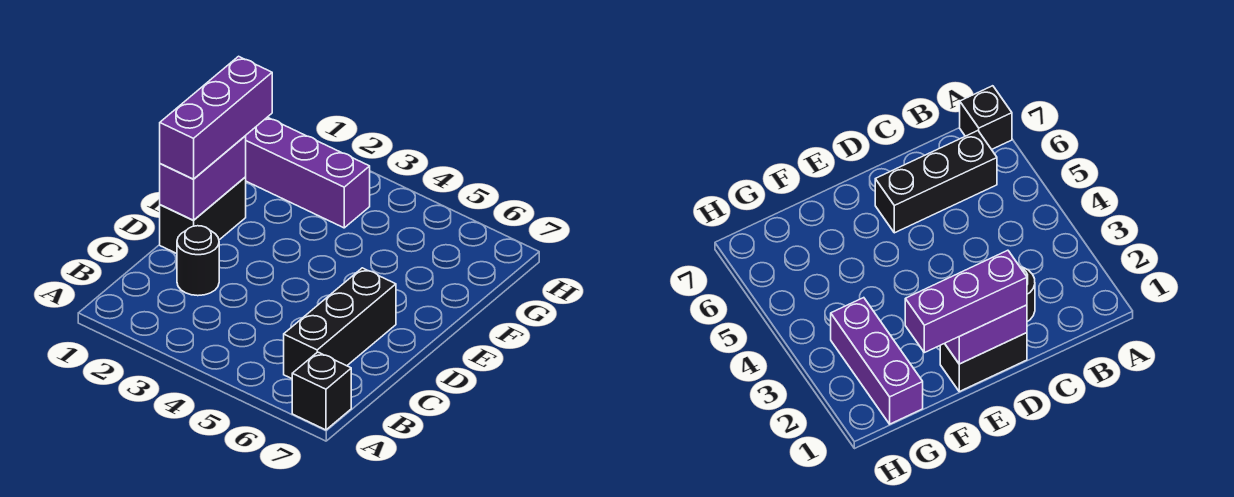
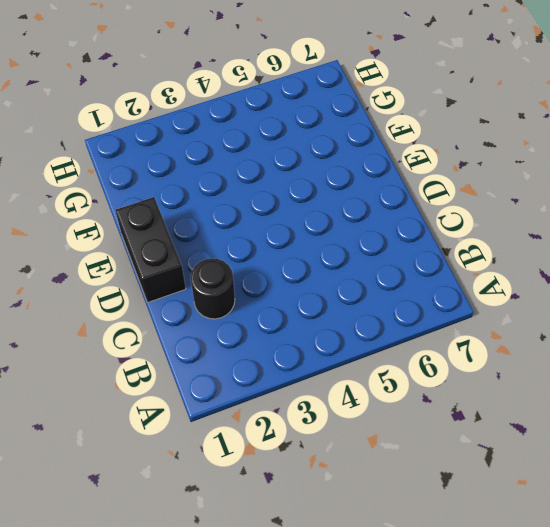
none -> black brick A7 level 1
none -> black brick B6:D6 level 1

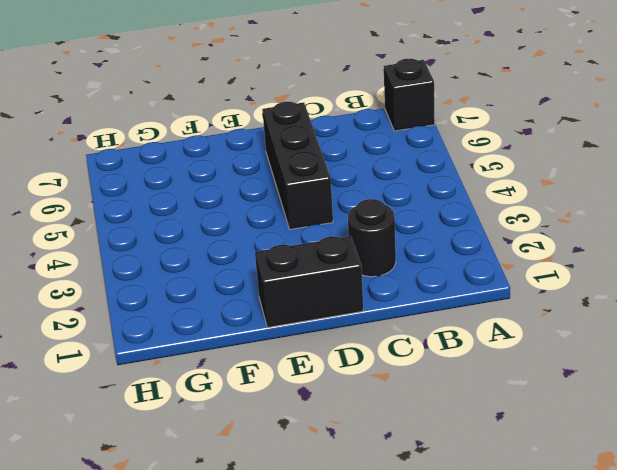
black brick D4:D6 level 1 -> black brick B6:D6 level 1
none -> purple brick G1:G3 level 1
none -> purple brick D1:E1 level 2

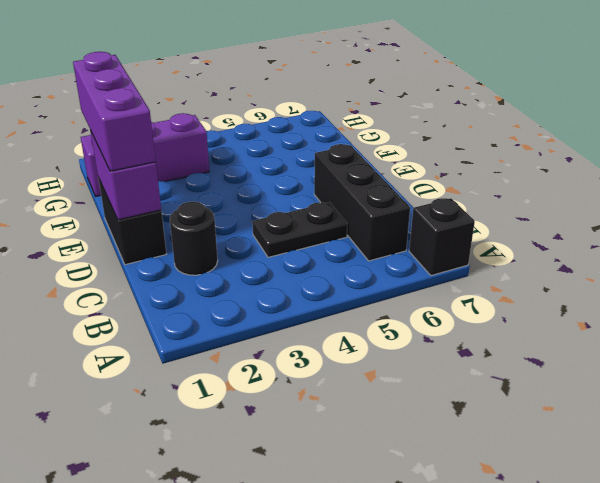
black plate C4:C5 level 1 -> none

